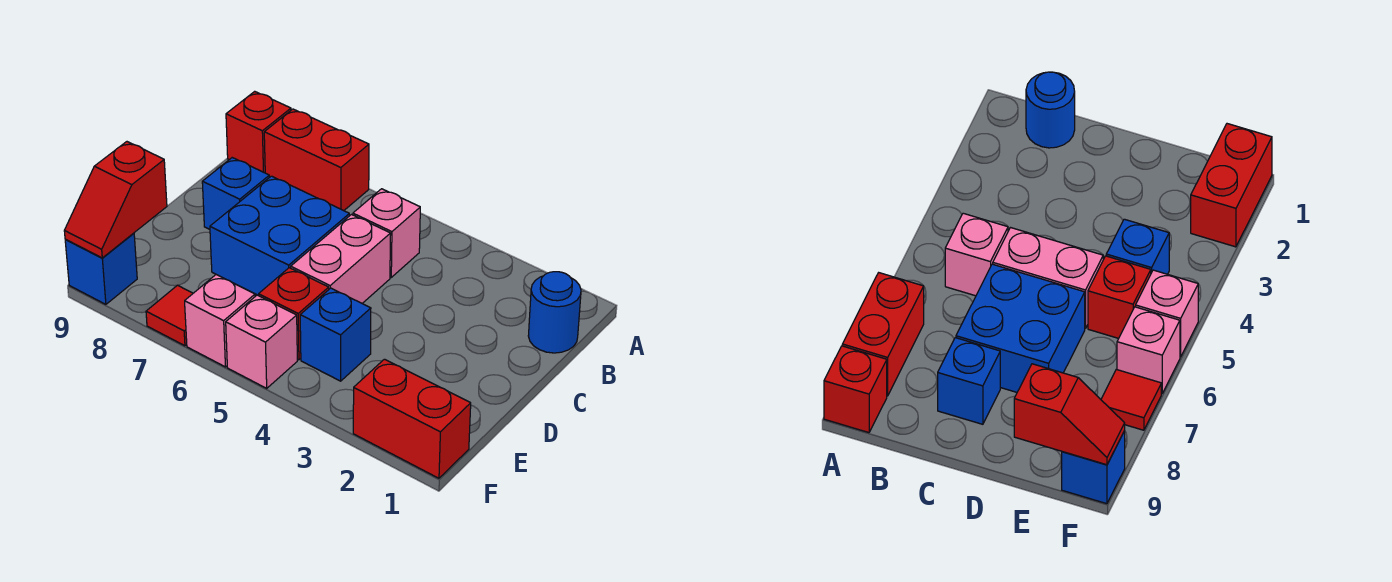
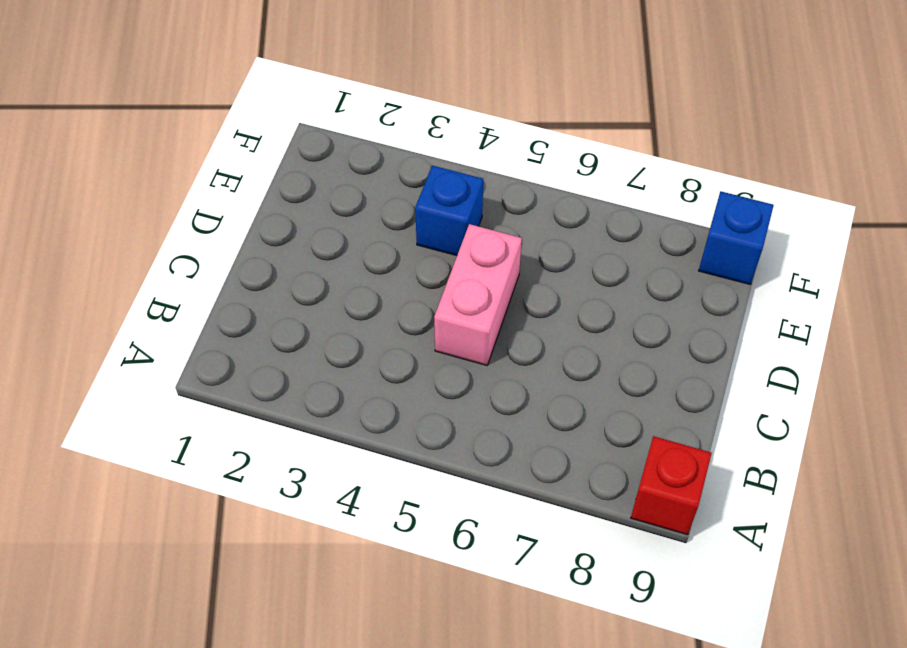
none -> red brick A7:A8 level 1
none -> blue round brick B1 level 1
none -> pink brick B5 level 1

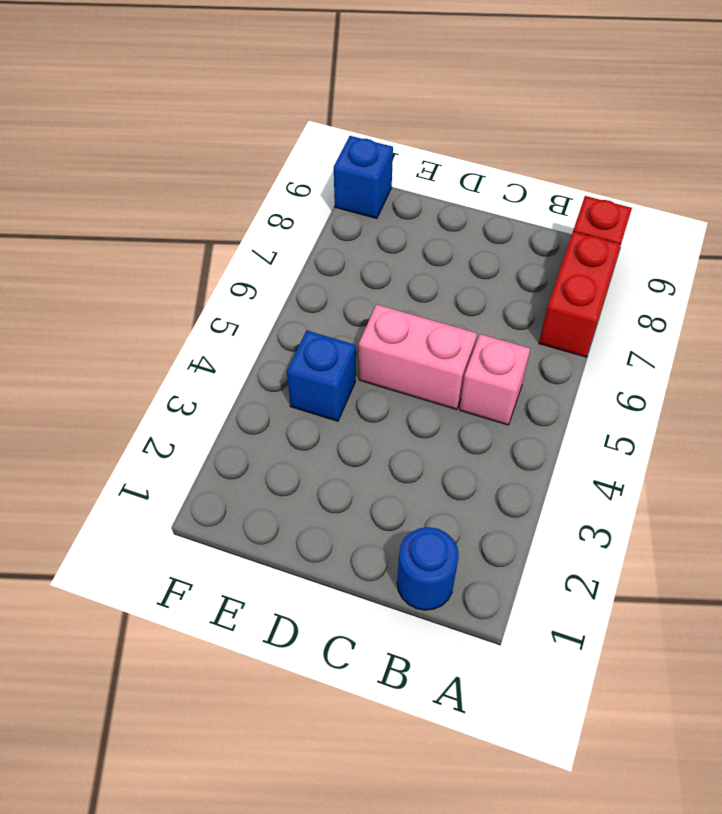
none -> blue brick C6:D7 level 1
none -> blue brick C8 level 1
none -> red brick E5 level 1

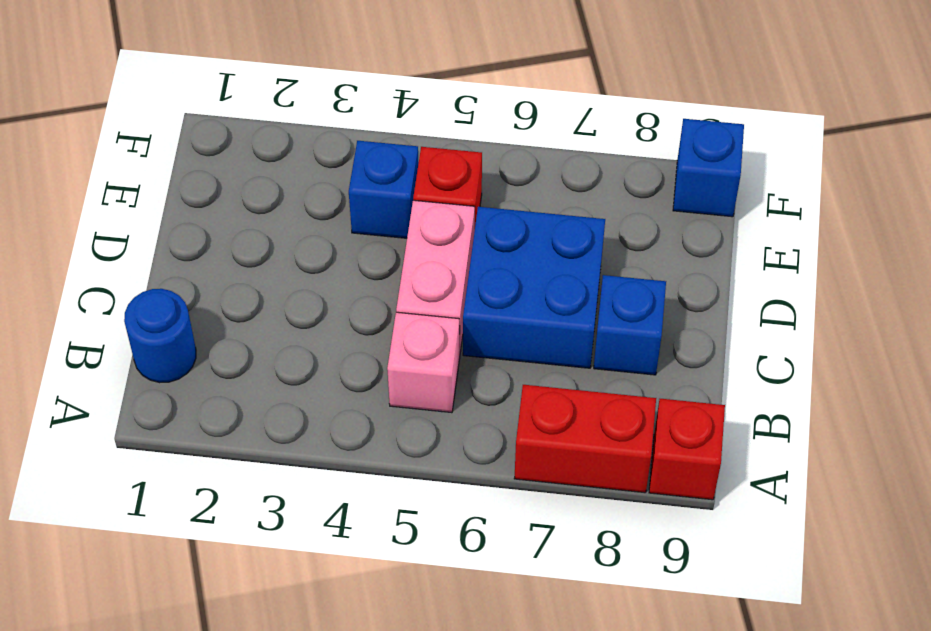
none -> red brick F1:F2 level 1
none -> pink brick F5 level 1
none -> pink brick F6 level 1

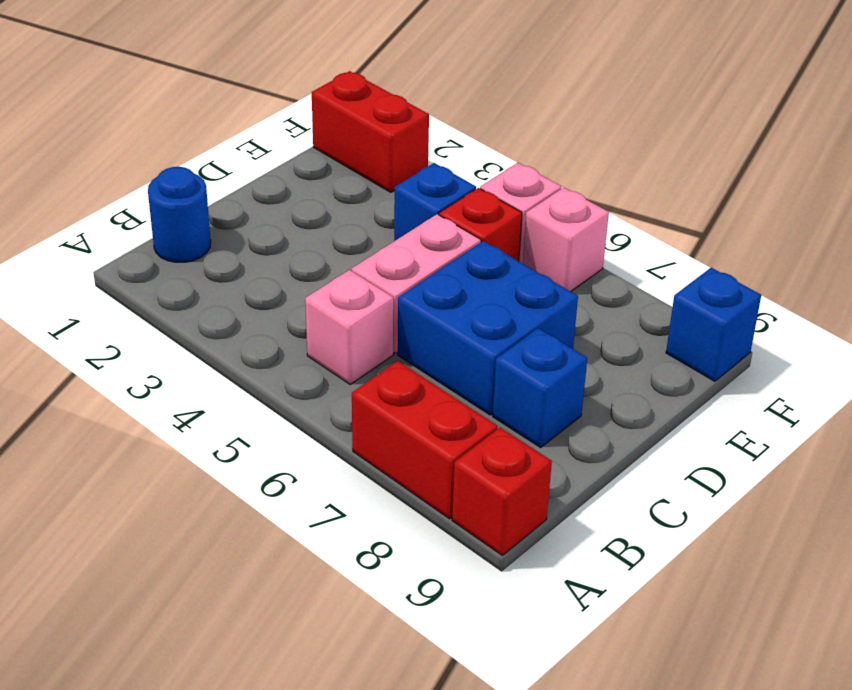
none -> red tile F7 level 1
none -> red slope E9:F9 level 2 top E

